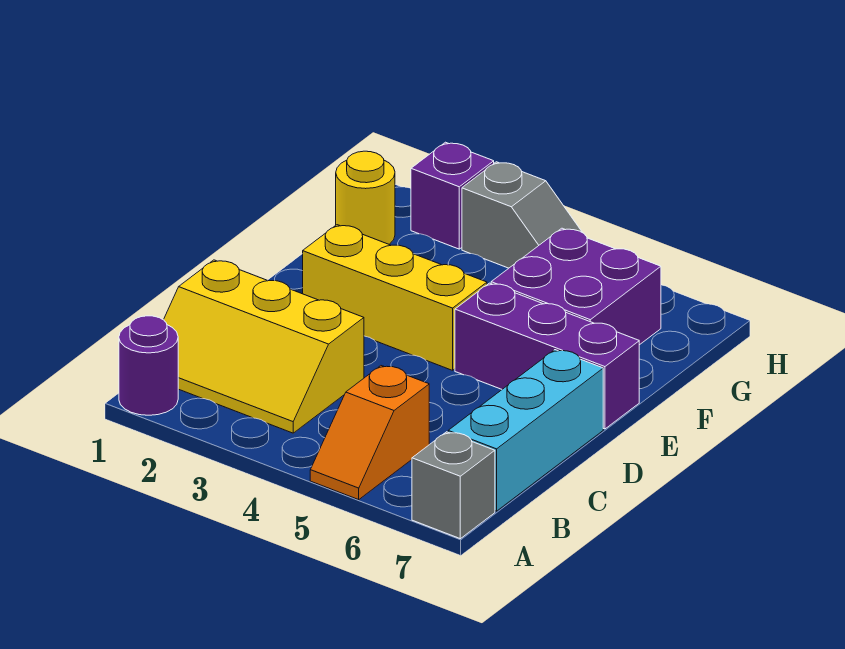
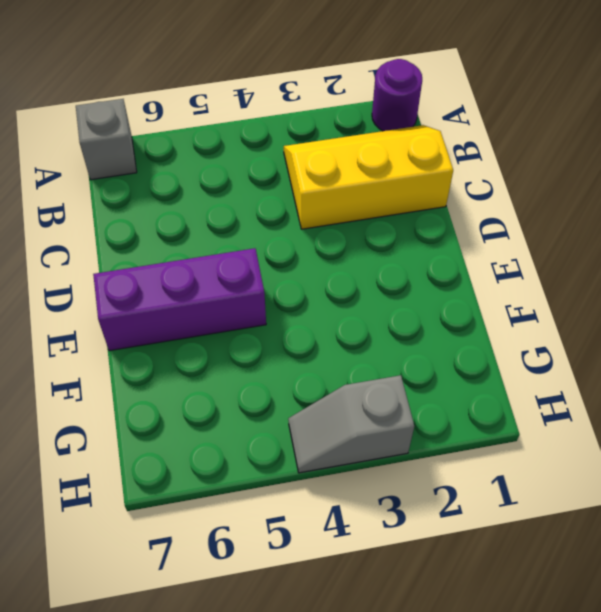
none -> orange slope A5:B5 level 1 top B
none -> cyan brick B7:D7 level 1

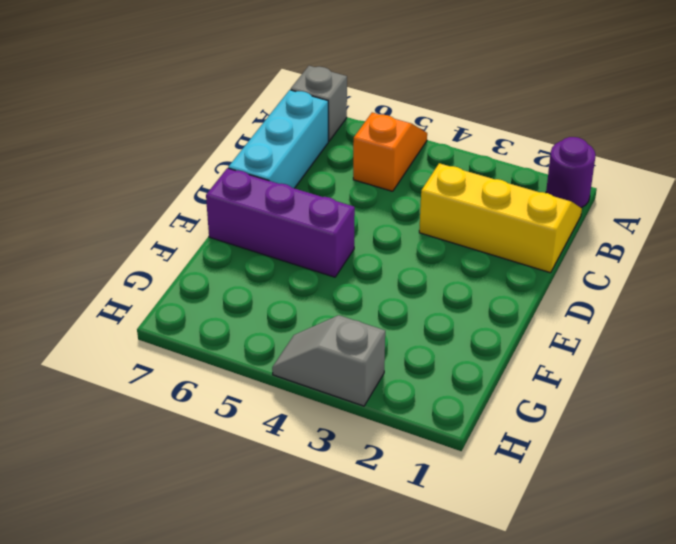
none -> yellow brick E2:E4 level 1
none -> purple brick F5:G6 level 1

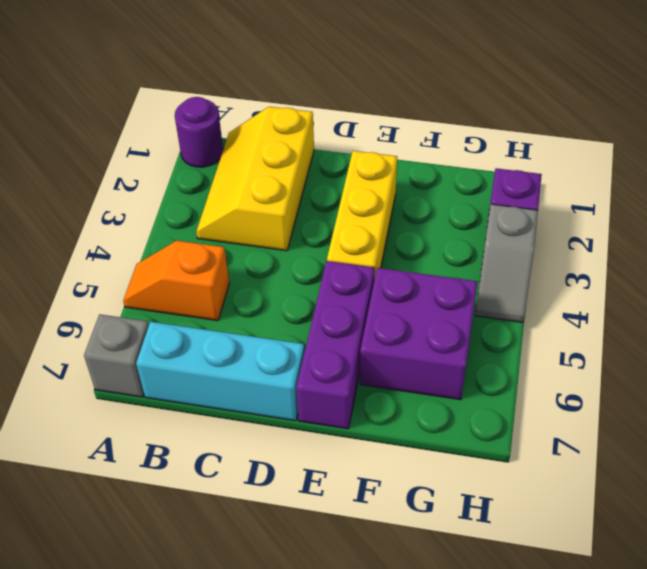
none -> yellow round brick G1 level 1

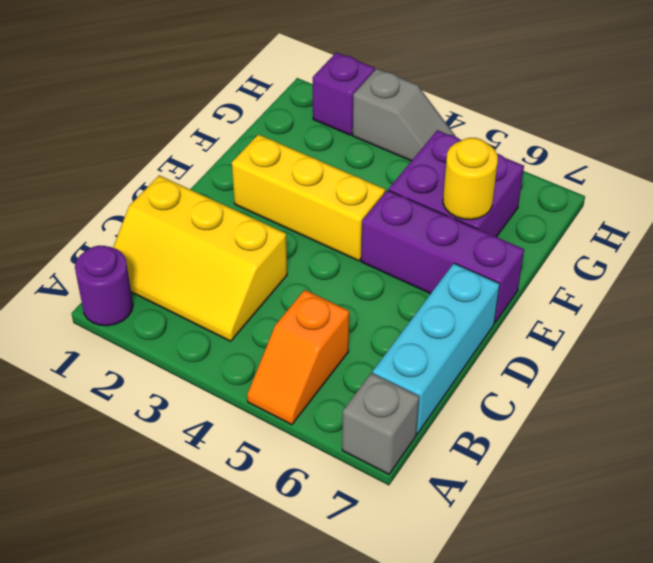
yellow round brick F6 level 2 -> yellow round brick G1 level 1

